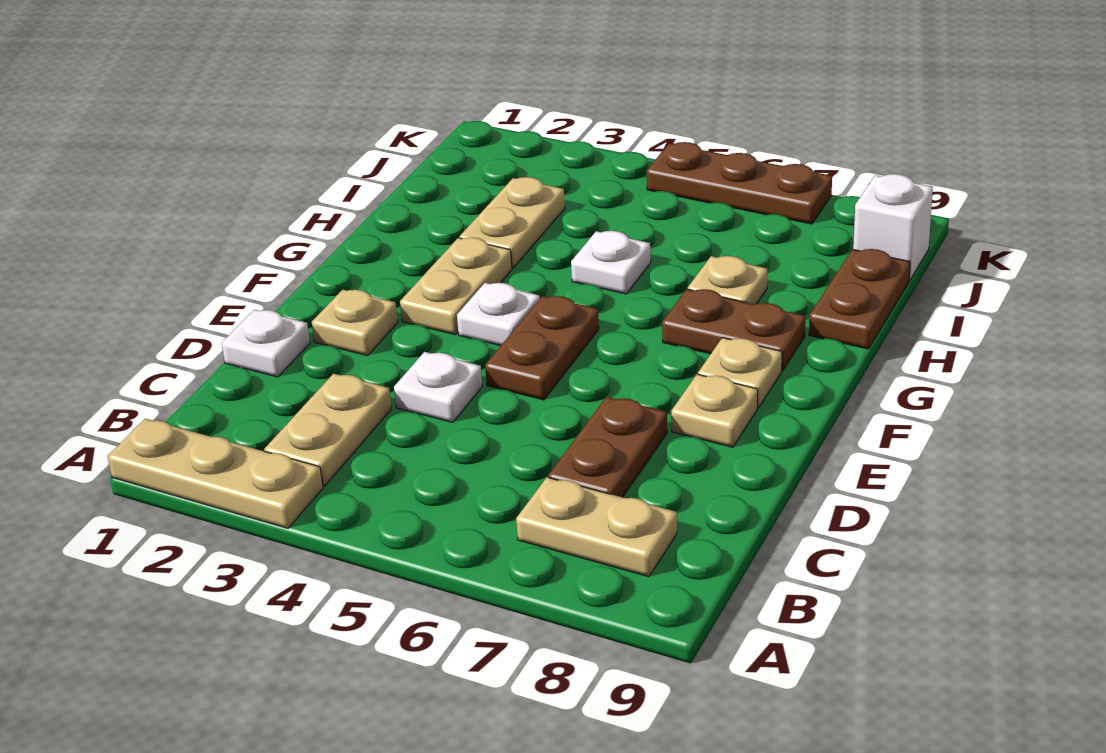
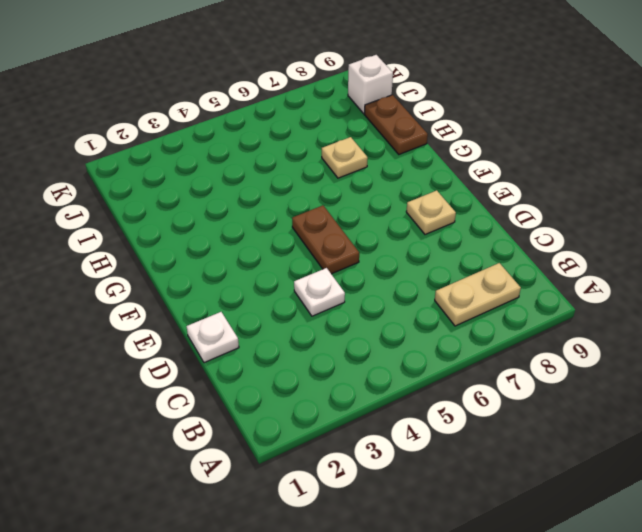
none -> tan plate A1:A3 level 1
none -> tan plate B3:C3 level 1
none -> brown plate C7:D7 level 1

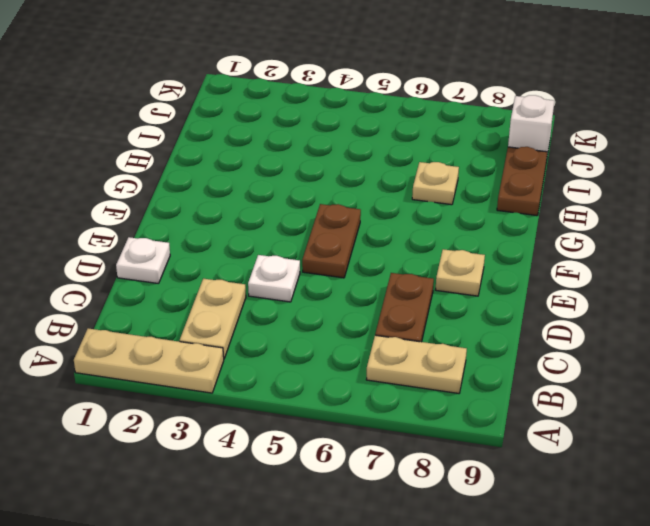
none -> tan plate E2 level 1
none -> tan plate F3:G3 level 1
none -> white plate F4 level 1

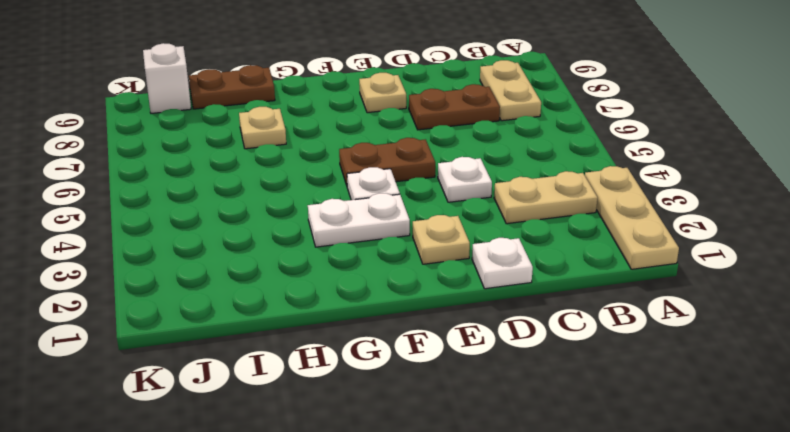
white plate F3:G3 level 1 -> tan plate F3:G3 level 1
none -> tan plate F8 level 1
none -> brown plate G7:G8 level 1
none -> tan plate H3:I3 level 1

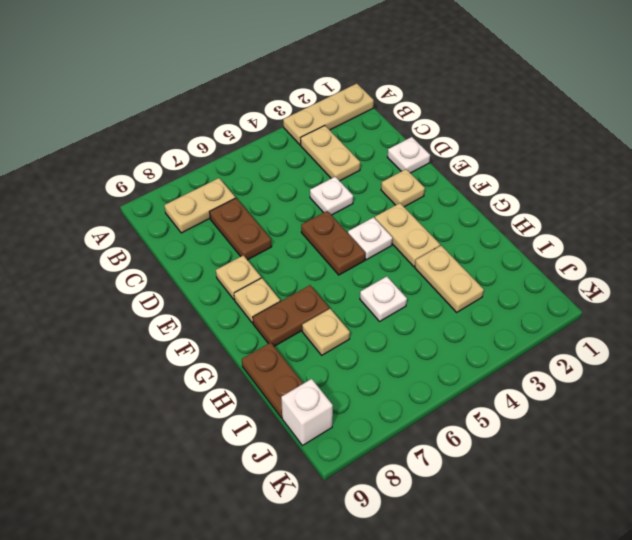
none -> brown plate K5:K7 level 1

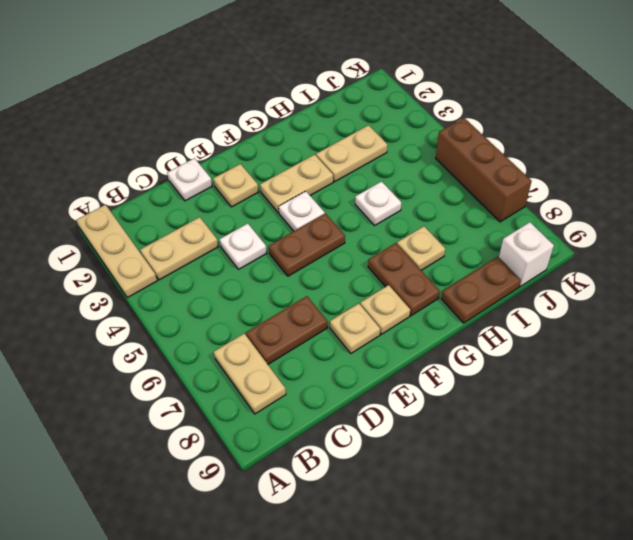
brown brick K5:K7 level 1 -> brown plate K5:K7 level 1

